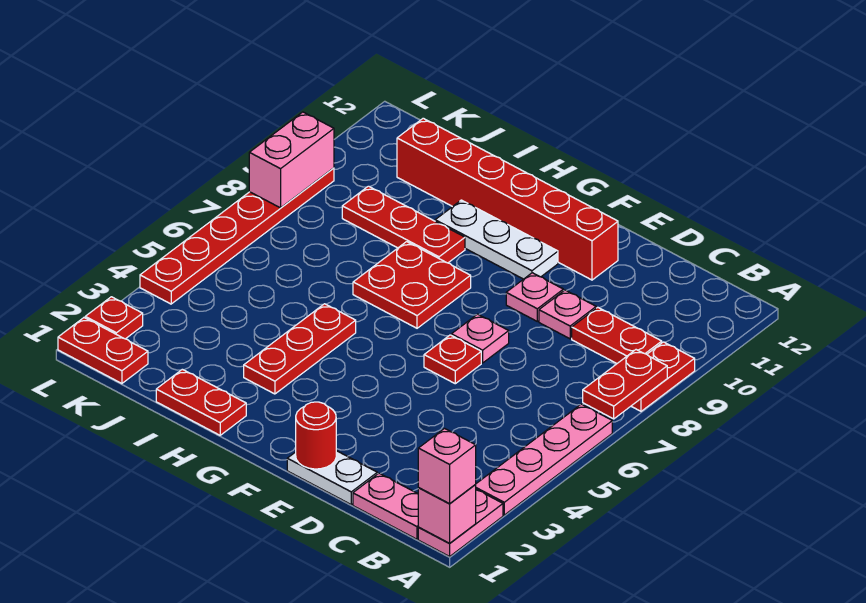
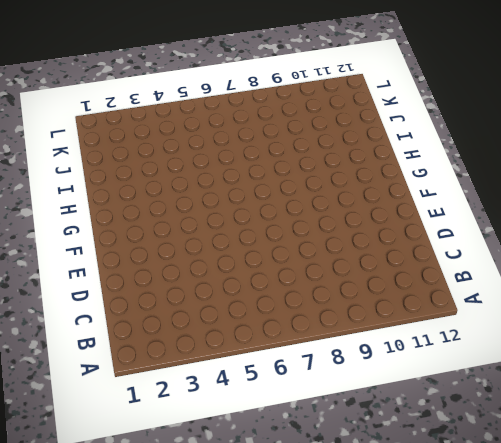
none -> pink plate A1:A2 level 1
none -> pink plate A3:A6 level 1
none -> red plate A8:A9 level 1

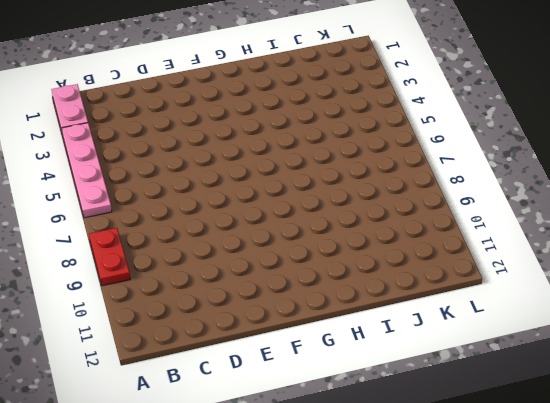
none -> pink plate B1:C1 level 1
none -> red plate B9:C9 level 1
none -> white plate D1:E1 level 1

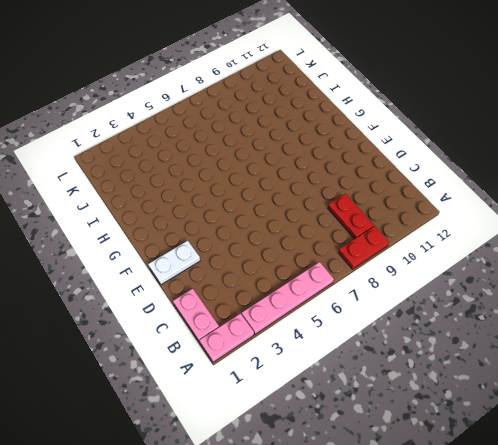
white plate E1:E2 level 1 -> white plate D1:E1 level 1
none -> pink plate D9 level 1
none -> red plate E6 level 1
none -> pink plate E7 level 1

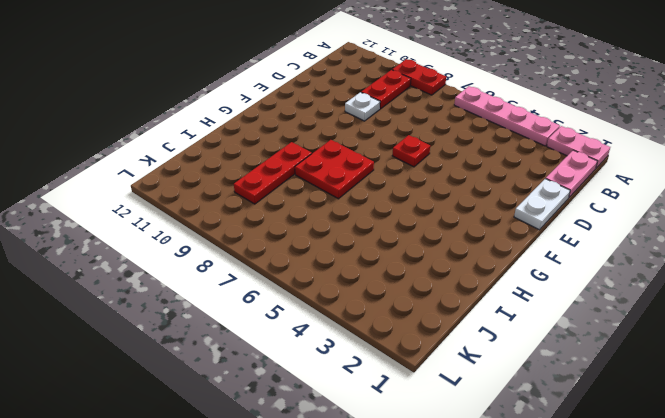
white plate D9 level 1 -> pink plate D9 level 1
none -> pink plate E7 level 1
none -> pink plate E9 level 1
none -> red brick E11:J11 level 1

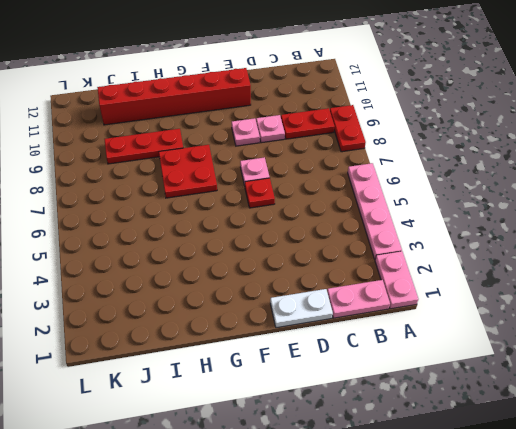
none -> white plate F10:H10 level 1
none -> red plate H1:I1 level 1
none -> red plate H3:H5 level 1

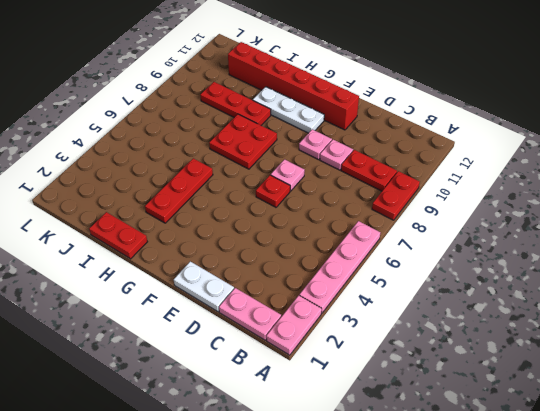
none -> red plate K1:L1 level 1
none -> red plate L2 level 1
none -> red plate L4:L9 level 1

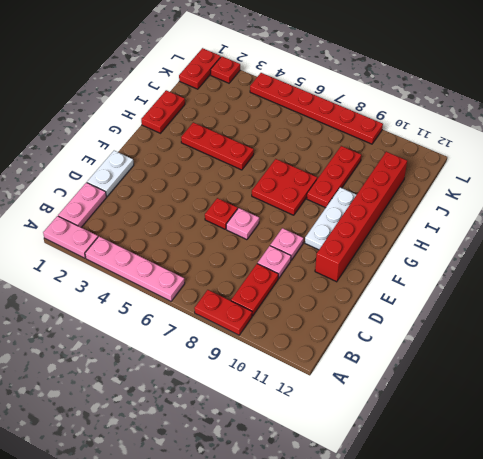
none -> pink brick A1 level 2
none -> red plate A7:A8 level 2
none -> red round brick E1 level 2

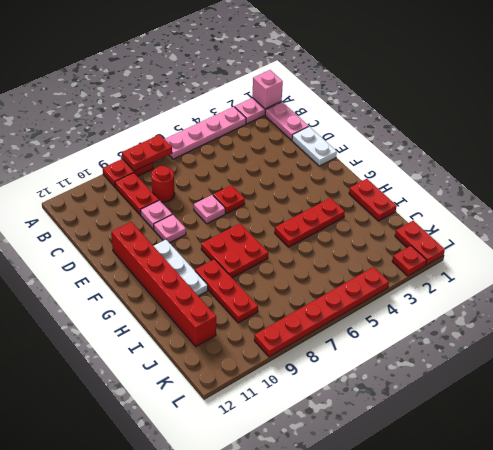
red round brick C8 level 1 -> red round brick E1 level 2
none -> pink brick L8:L9 level 2
none -> pink brick A1 level 3

